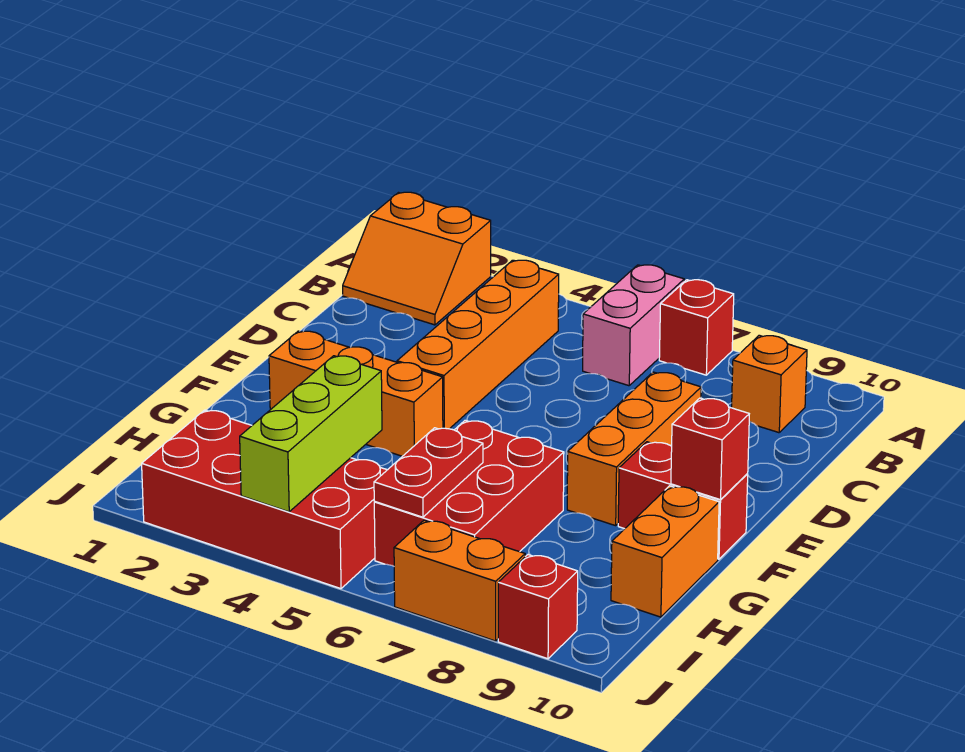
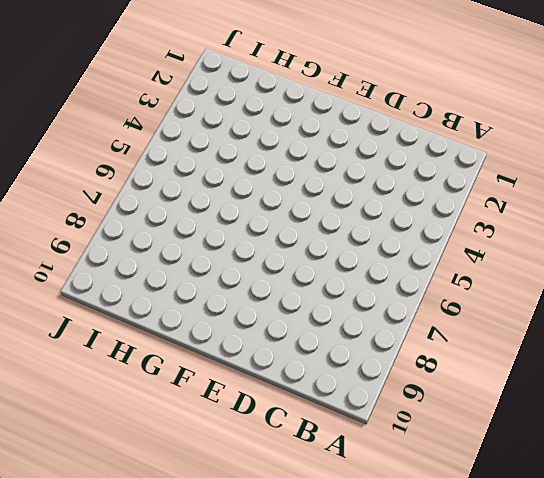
none -> orange slope A1:B2 level 1 top A
none -> pink brick A6:B6 level 1
none -> red brick A7 level 1

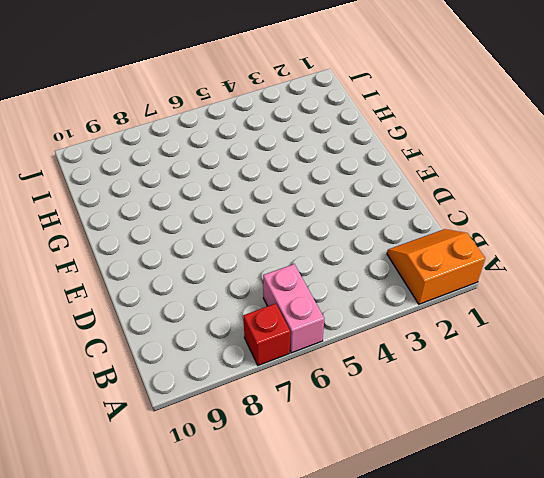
none -> orange brick B4:E4 level 1
none -> orange brick B9 level 1
none -> orange brick D8:F8 level 1

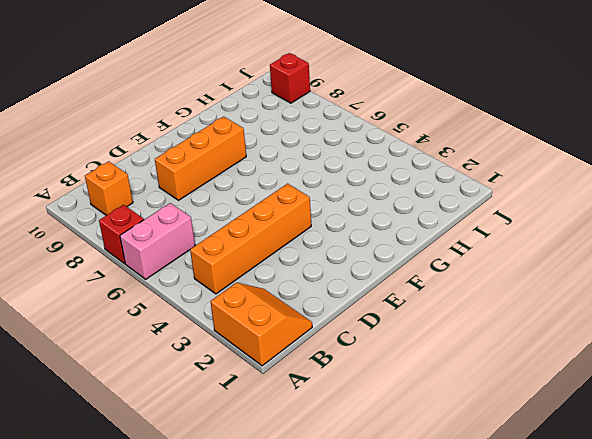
none -> orange brick F2:F4 level 1
none -> red brick F9:F10 level 1
none -> red brick G6:I7 level 1

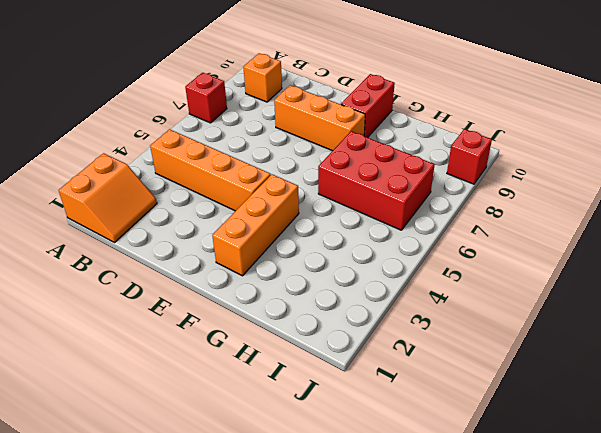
none -> pink brick A6:B6 level 1
none -> orange brick G10:H10 level 1
none -> red brick I2:J5 level 1

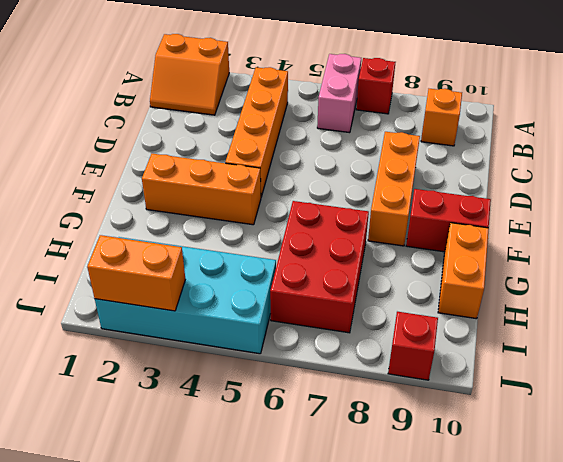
cyan brick I2:J5 level 1 -> red brick I2:J5 level 1
orange brick J2:J3 level 2 -> orange brick J7:J8 level 1
none -> red brick F10 level 2
none -> lime brick H4:J4 level 2
none -> red plate H6:I6 level 2

